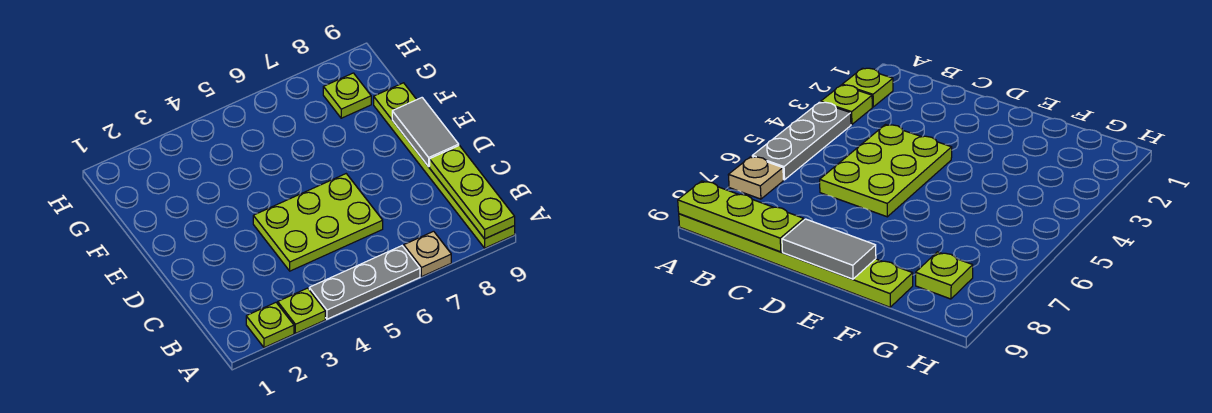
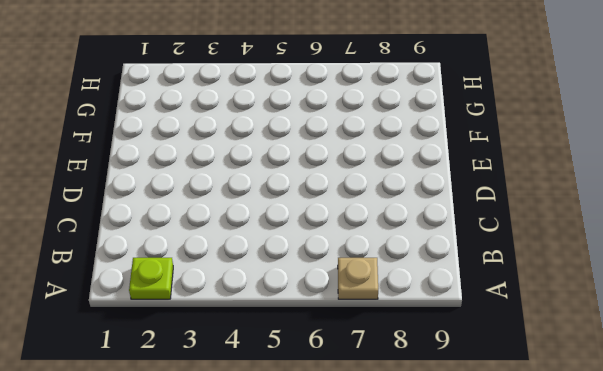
none -> lime plate A3 level 1
none -> grey plate A4:A6 level 1

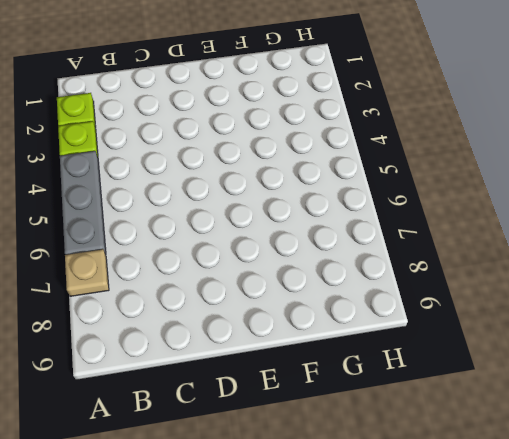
none -> lime plate A9:F9 level 1
none -> lime plate C4:D6 level 1

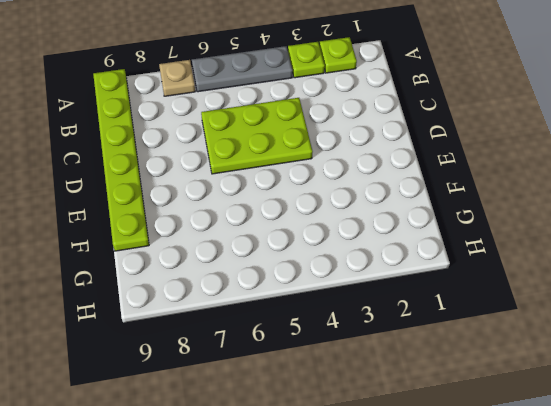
none -> lime plate G8 level 1
none -> lime plate A9:C9 level 2

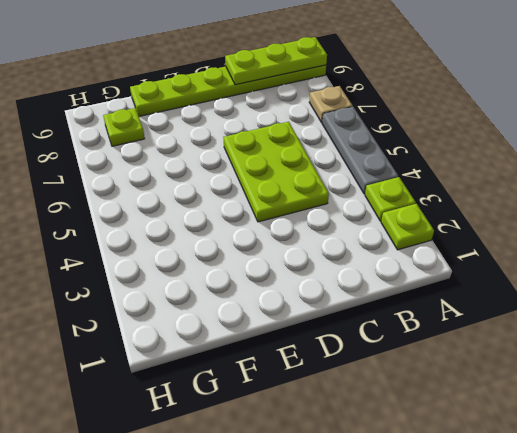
none -> grey tile D9:E9 level 2

